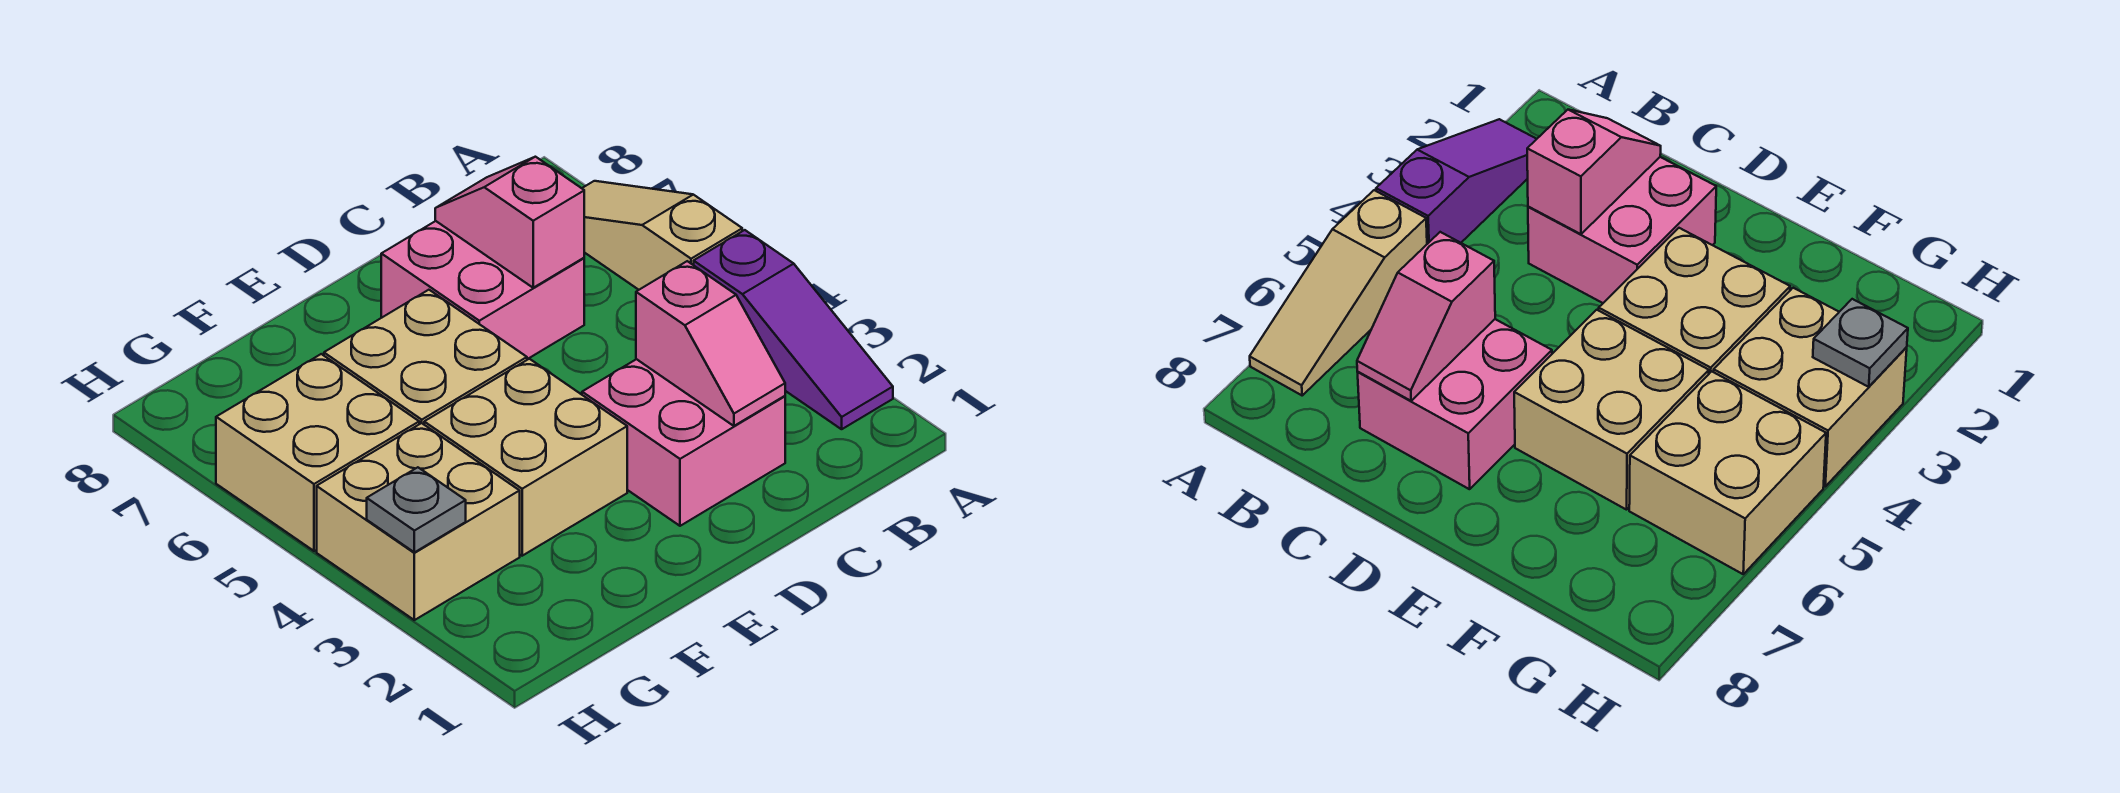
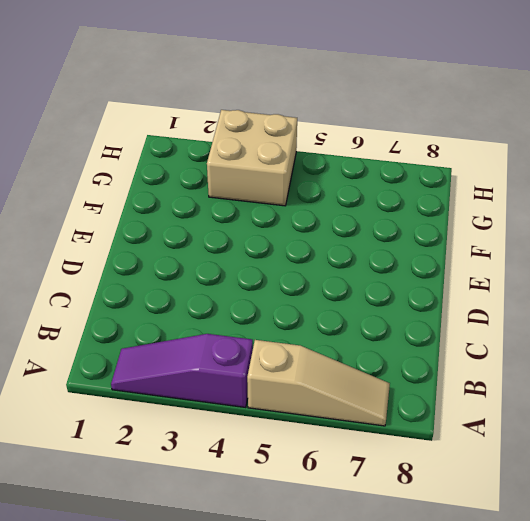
none -> pink brick C2:D3 level 1
none -> pink brick C6:D7 level 1

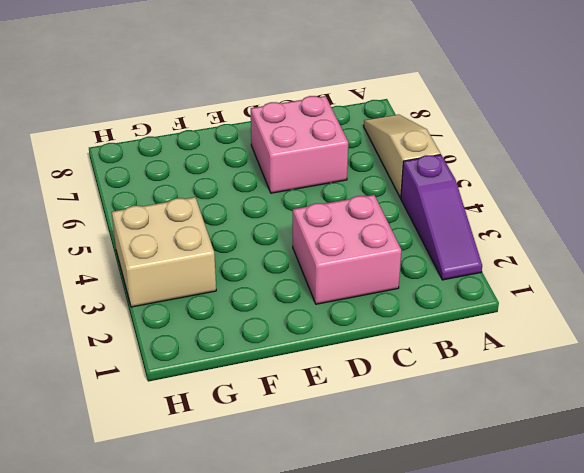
none -> tan brick E3:F4 level 1
none -> tan brick E5:F6 level 1

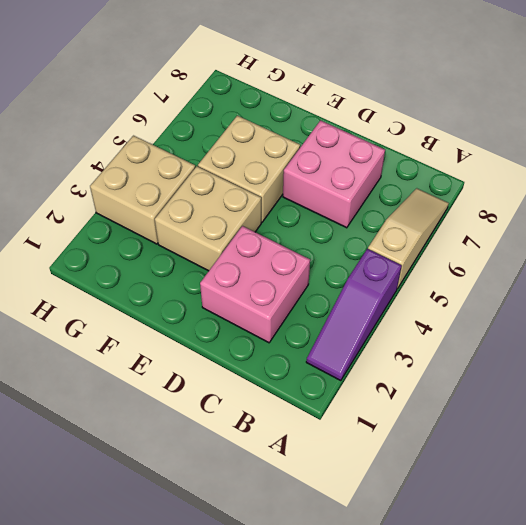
none -> tan brick G5:H6 level 1
none -> pink slope C2:C3 level 2 top 3

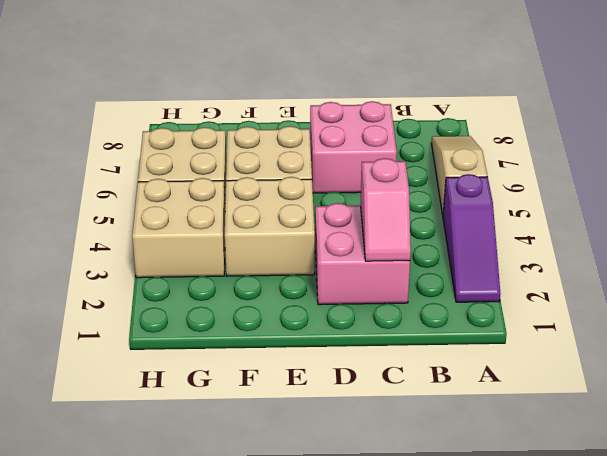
none -> pink slope C6:C7 level 2 top 6
none -> grey plate H3 level 2

